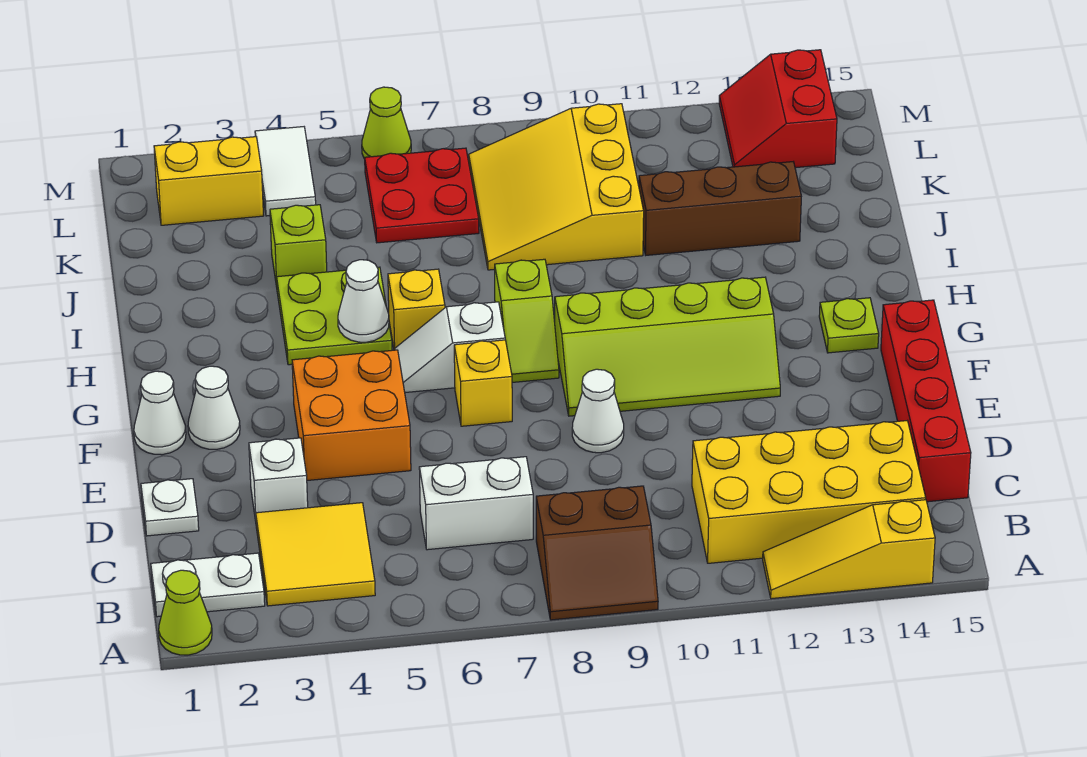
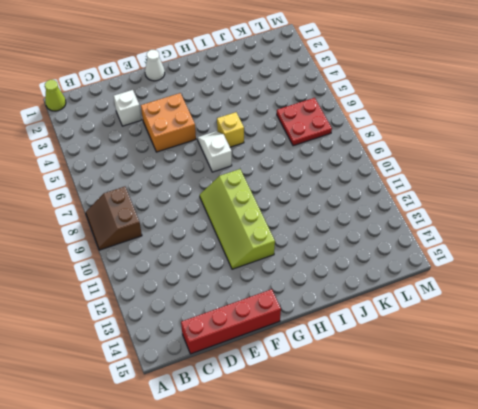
none -> yellow slope A12:A14 level 1 top 14
none -> white plate B1:B2 level 1
none -> yellow tile B3:C4 level 1
none -> yellow brick B11:C14 level 1

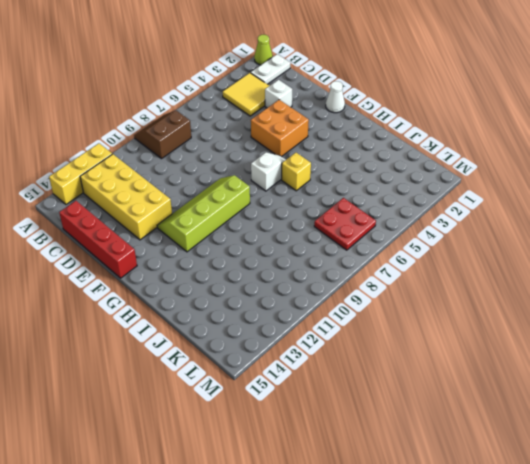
yellow brick A12:A14 level 1 -> yellow slope A12:A14 level 1 top 14
yellow brick B12:E13 level 1 -> yellow brick B11:C14 level 1
none -> white brick C6:C7 level 1
none -> white plate D1 level 1
none -> white cone E9 level 1
none -> white cone F2 level 1

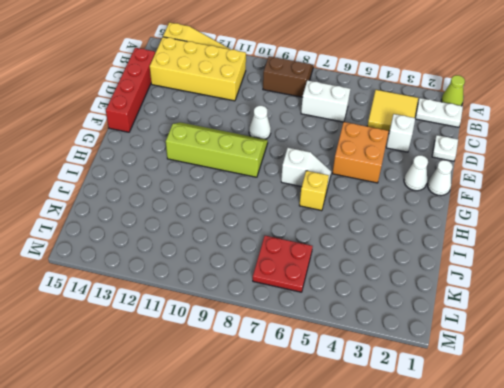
none -> yellow brick F7 level 1
none -> lime slope G8:H8 level 1 top H
none -> lime plate G14 level 1
none -> lime plate H4:I5 level 1

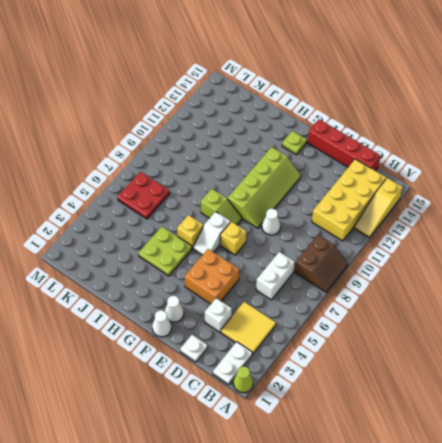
none -> lime brick J4 level 1
none -> yellow slope J8:L10 level 1 top 10
none -> brown brick J11:J13 level 1
none -> yellow brick L2:L3 level 1

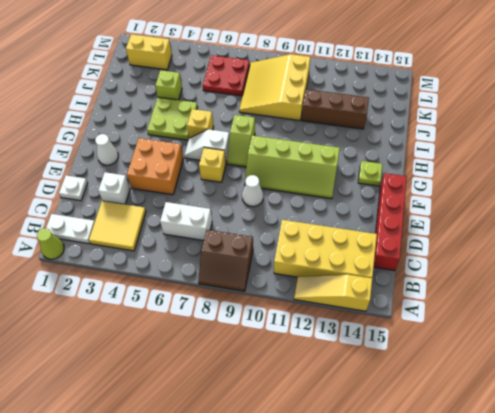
none -> white cone F1 level 1
none -> white tile L4:M4 level 1
none -> red slope L13:M14 level 1 top 14
none -> lime cone M6 level 1

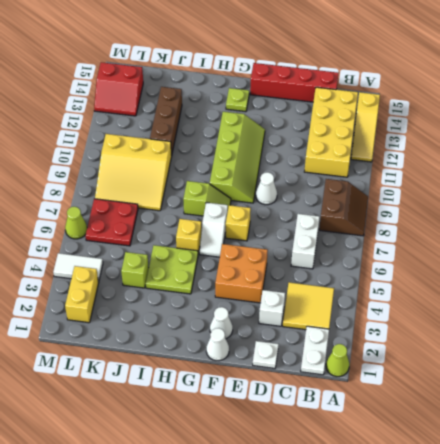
none -> white cone H5 level 2

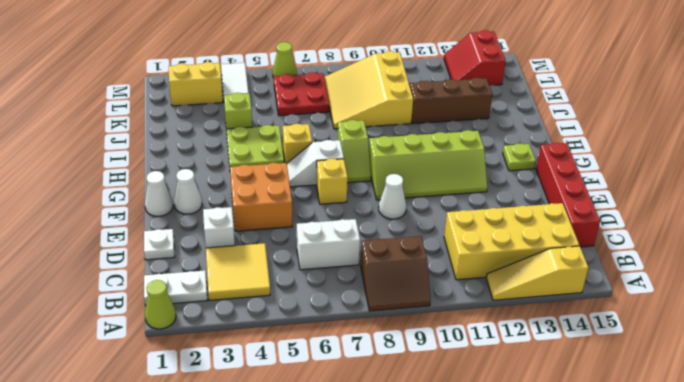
none -> white cone H5 level 2

